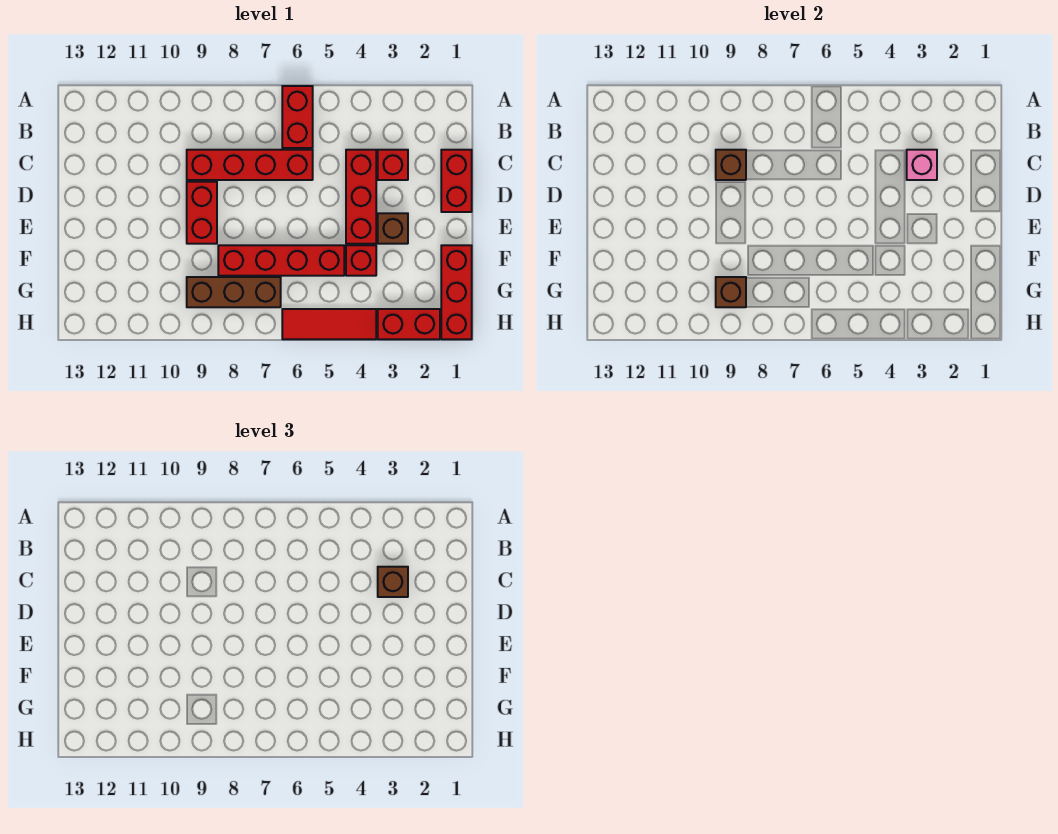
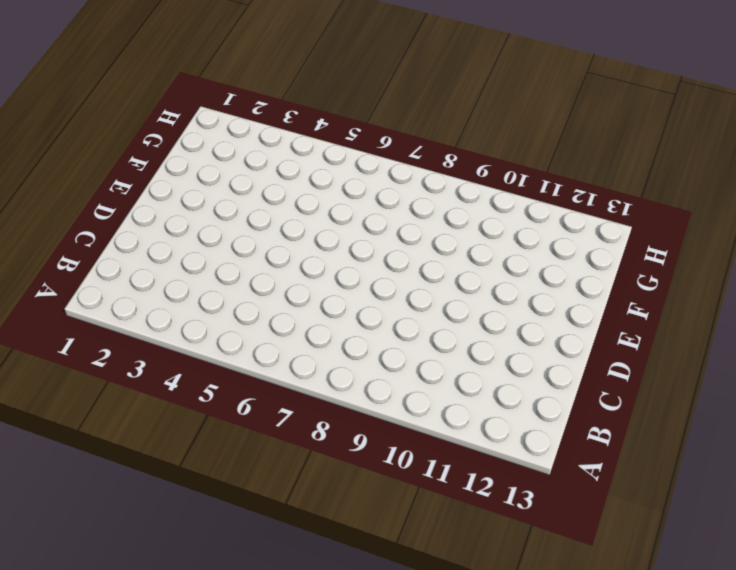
none -> red brick A6:B6 level 1
none -> red brick C1:D1 level 1
none -> red brick C3 level 1

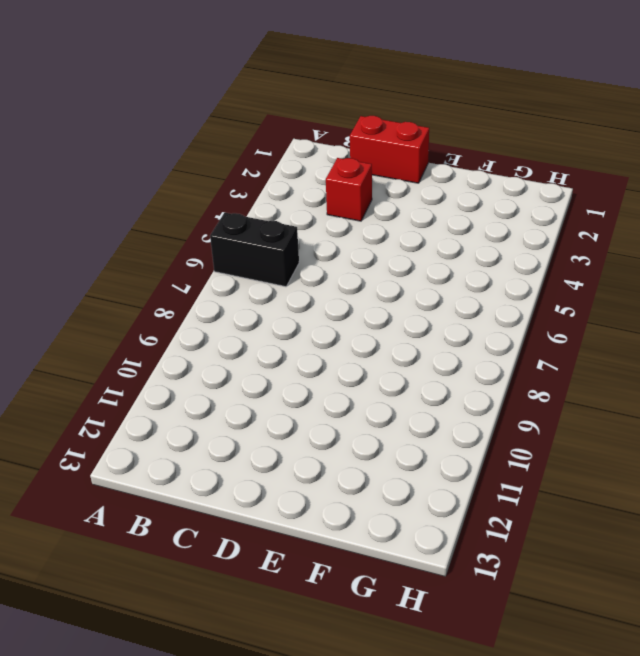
black brick A6:B6 level 1 -> red brick A6:B6 level 1
none -> red brick C4:E4 level 1
none -> red brick C6:C9 level 1
none -> red brick D9:E9 level 1

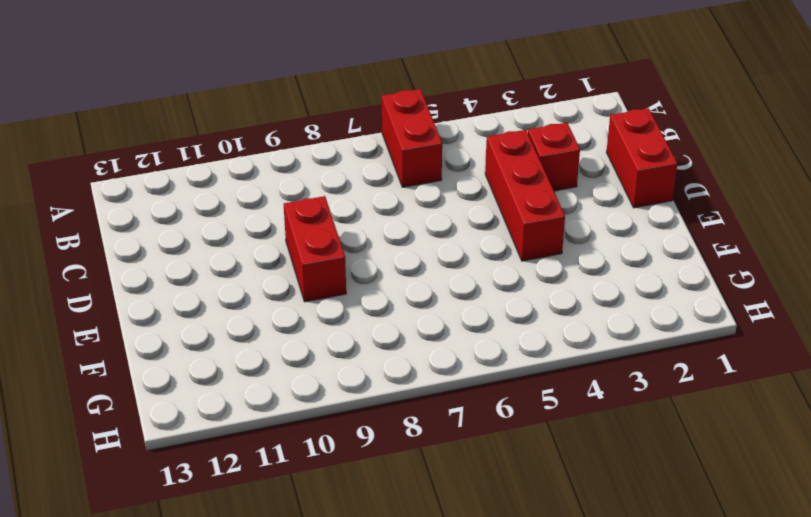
none -> red brick C6:C9 level 1
none -> brown brick E3 level 1
none -> red brick F1:H1 level 1

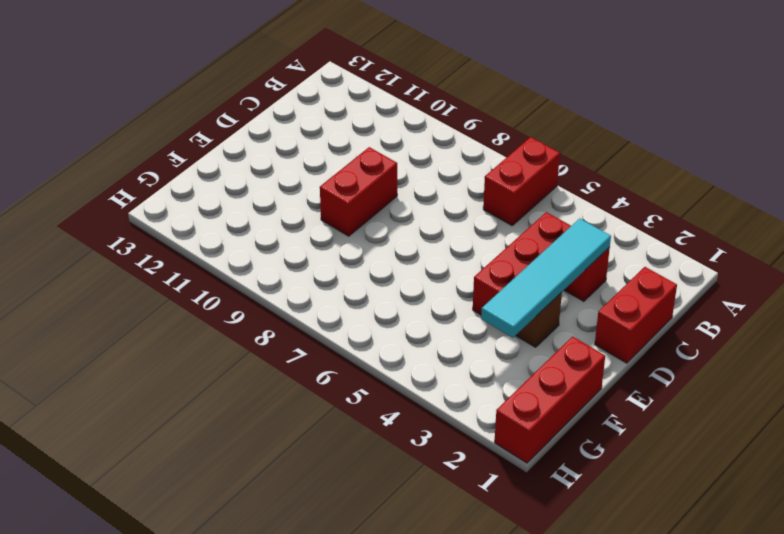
cyan tile C3:F3 level 2 -> pink brick C3 level 2
none -> red brick C6:C9 level 1
none -> red brick F4 level 1
none -> red brick F5:F8 level 1

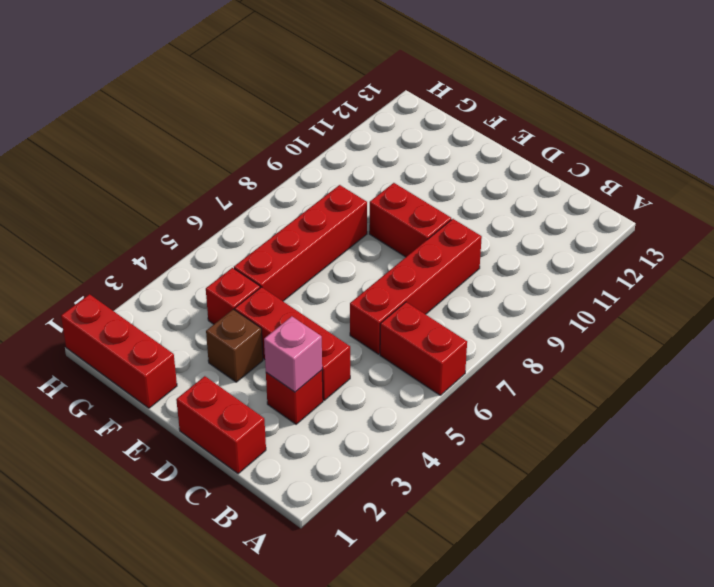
none -> brown brick G7:G9 level 1
none -> red brick H2:H3 level 1
none -> red tile H4:H6 level 1

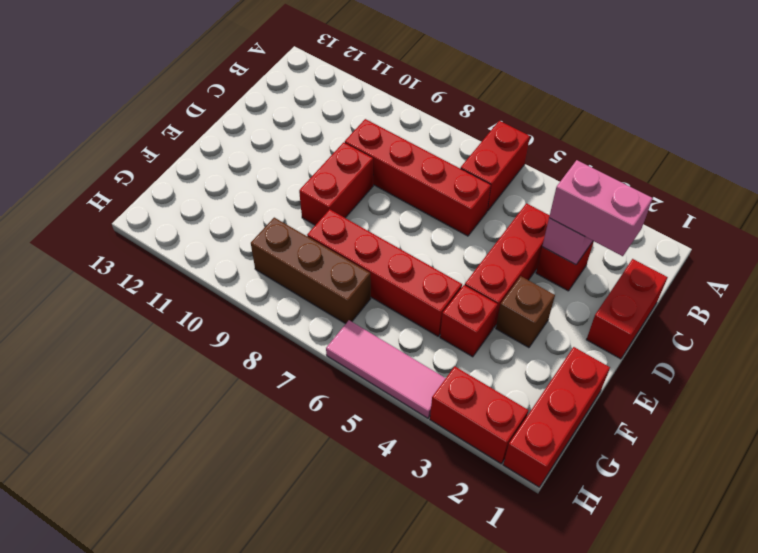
pink brick C2:C3 level 3 -> brown brick C3 level 3
pink tile H4:H6 level 1 -> red tile H4:H6 level 1
none -> brown brick C9 level 2
none -> brown brick G9 level 2

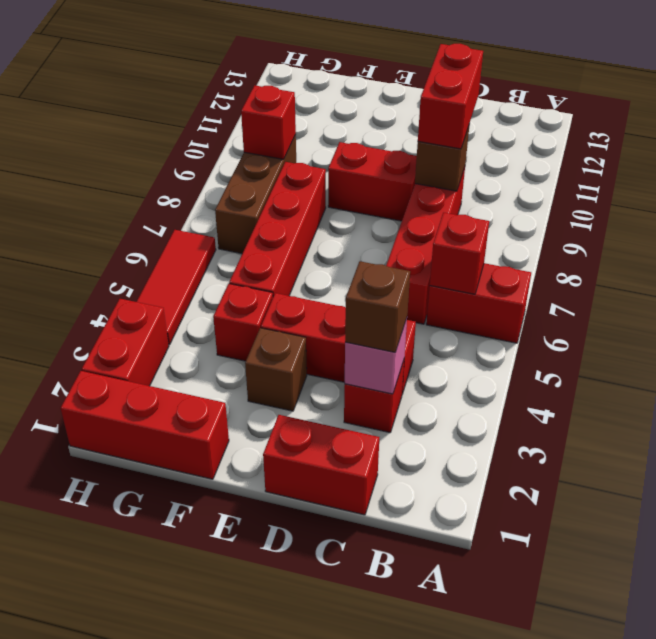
red brick B6 level 2 -> none
red brick C9:C10 level 3 -> none
red brick G9 level 2 -> brown brick G9 level 2

